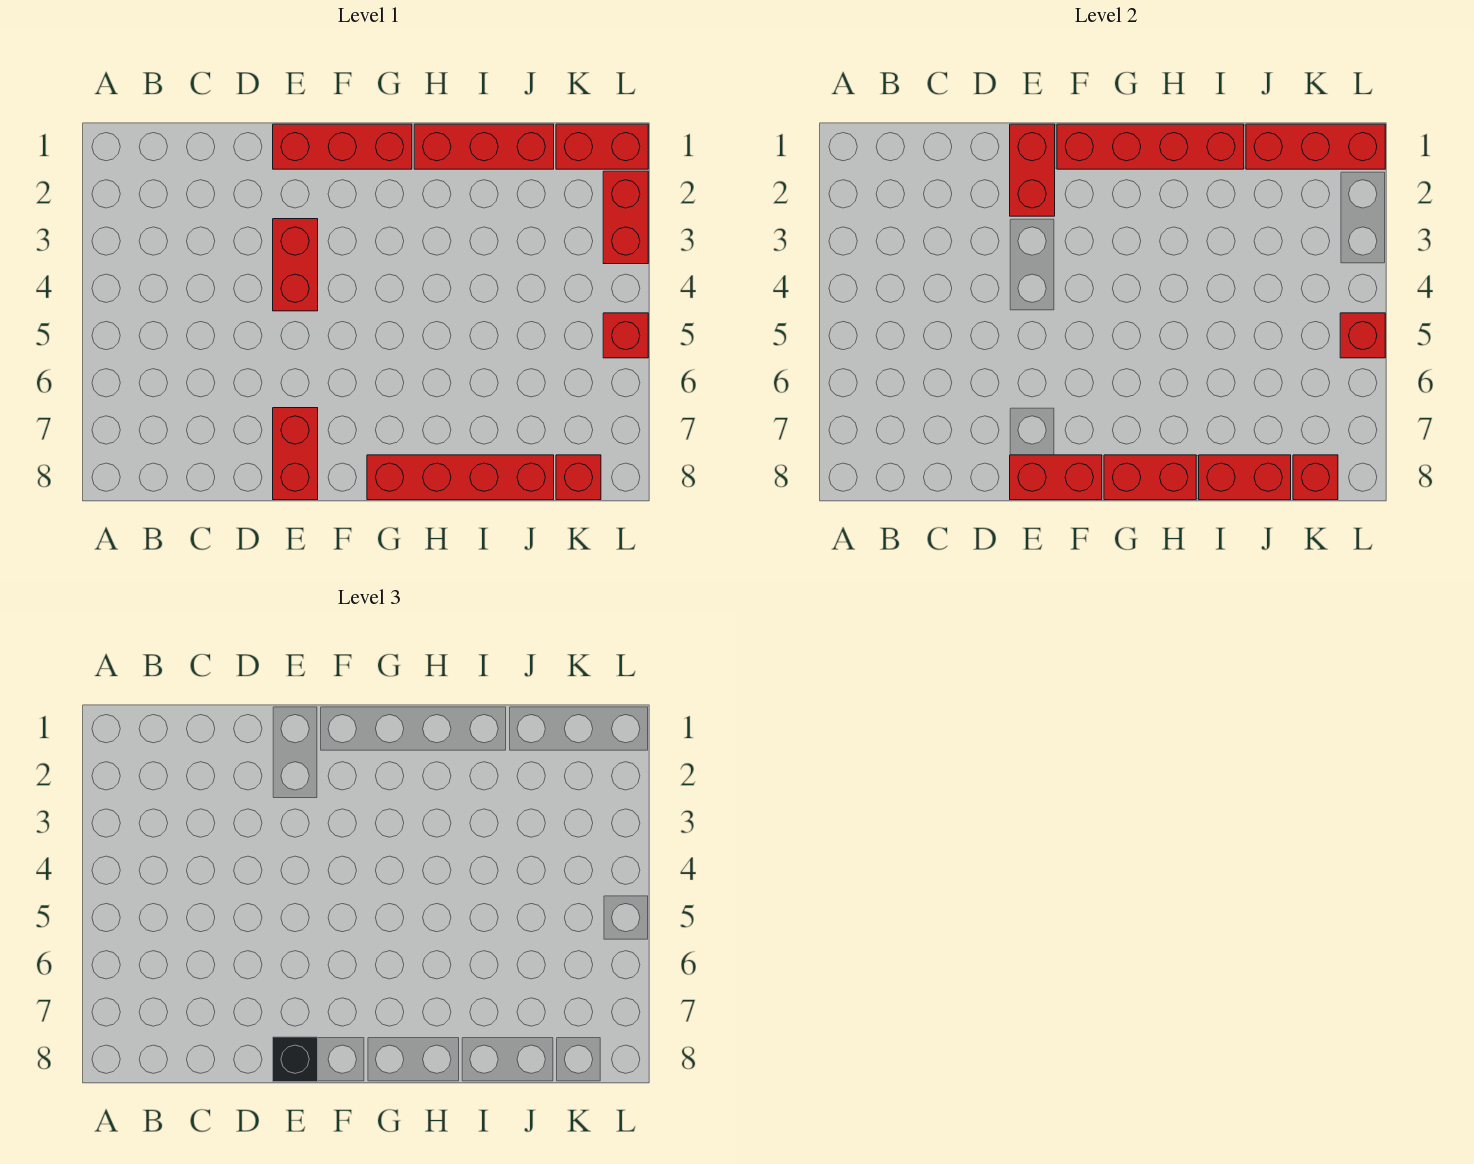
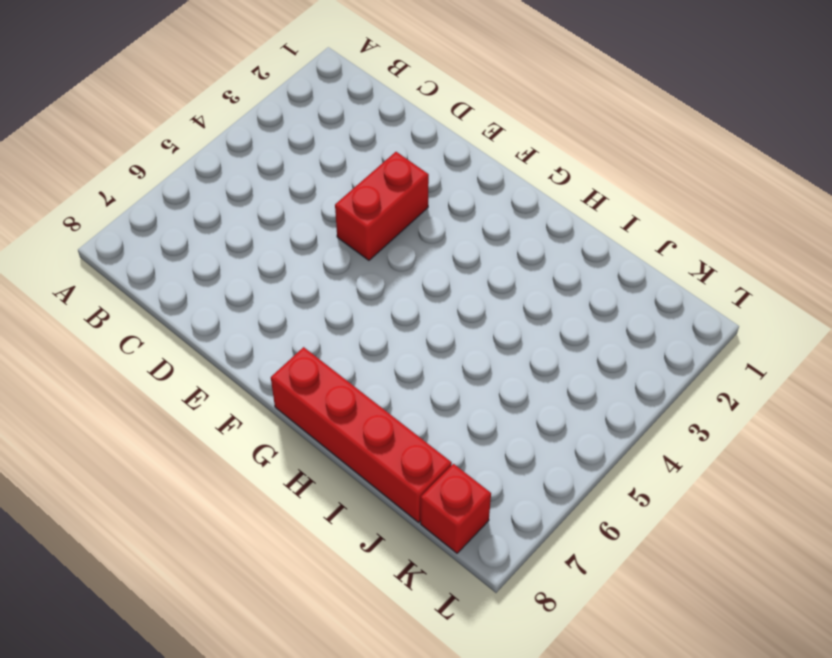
none -> red brick E1:G1 level 1
none -> red brick E7:E8 level 1
none -> red brick H1:J1 level 1

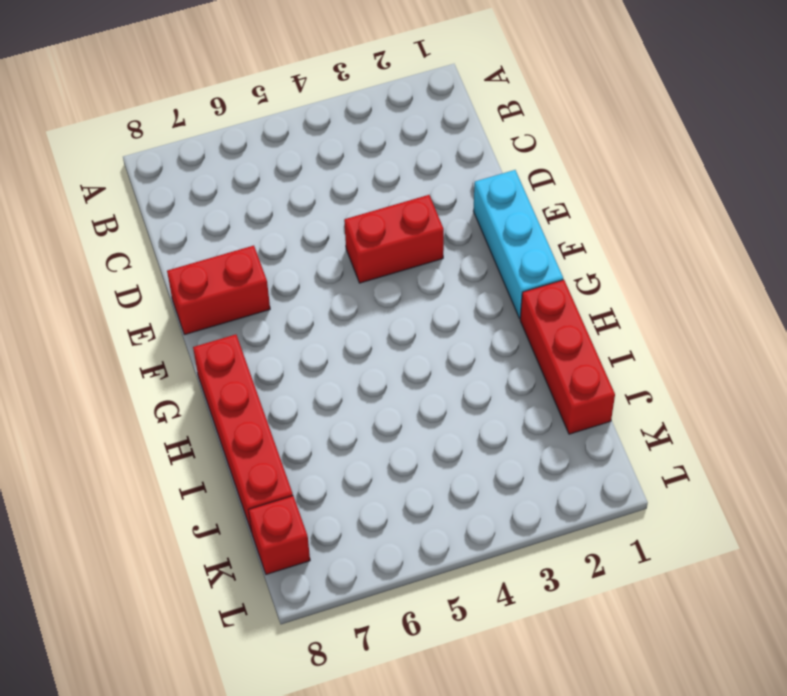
cyan brick E1:G1 level 1 -> red brick E1:G1 level 1
none -> red brick K1:L1 level 1
none -> red brick L2:L3 level 1
none -> red brick L5 level 1

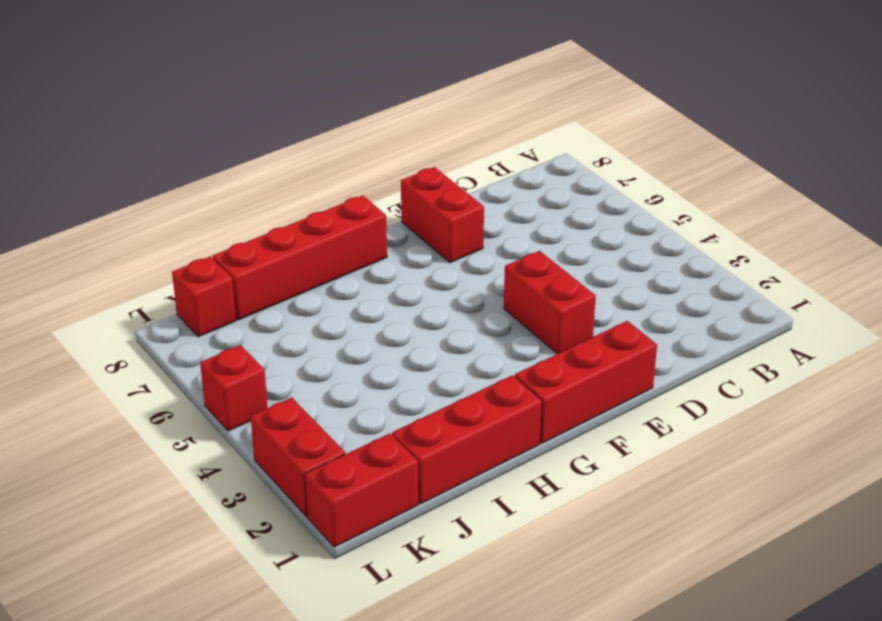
none -> red brick E1:E2 level 2
none -> red brick E8:F8 level 2
none -> red brick F1:I1 level 2

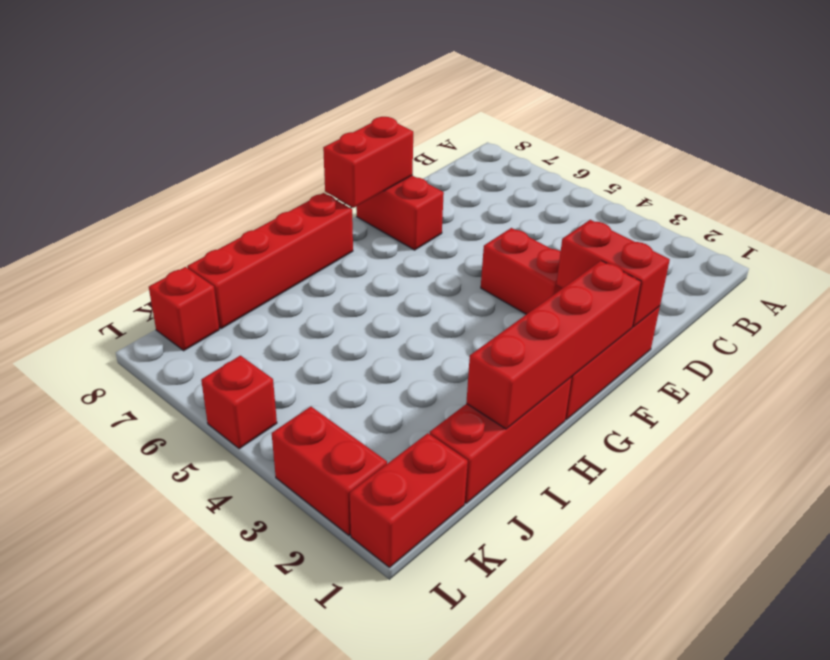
none -> red brick G8:H8 level 2
none -> red brick I8:J8 level 2
none -> red brick J1:L1 level 2

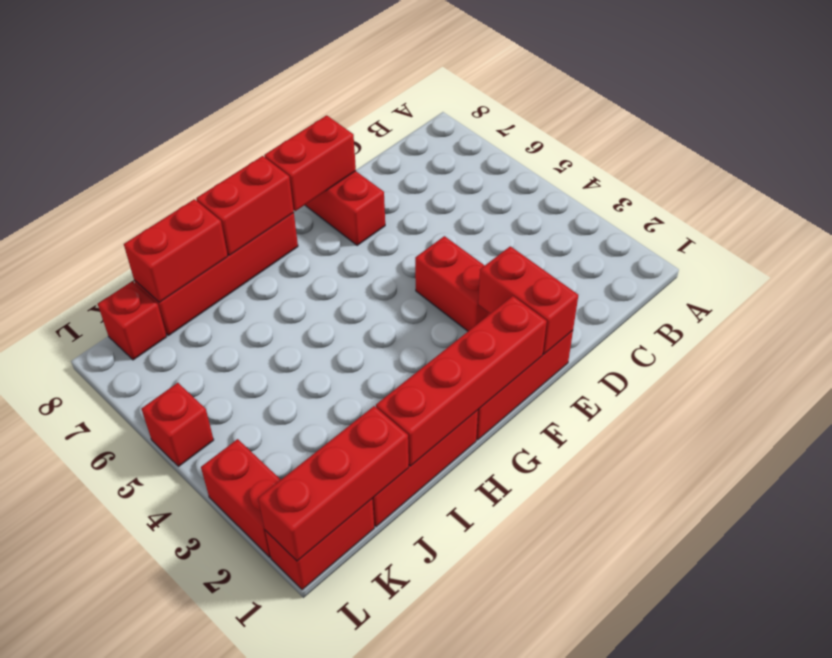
none -> red brick K8 level 2
none -> red brick L5 level 2
none -> black brick E8 level 3

